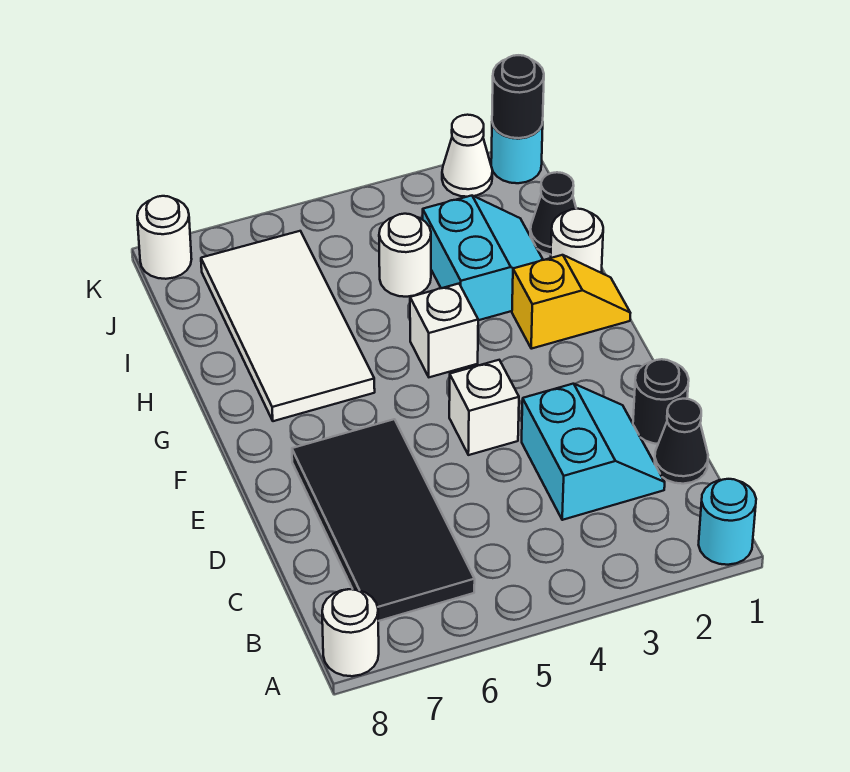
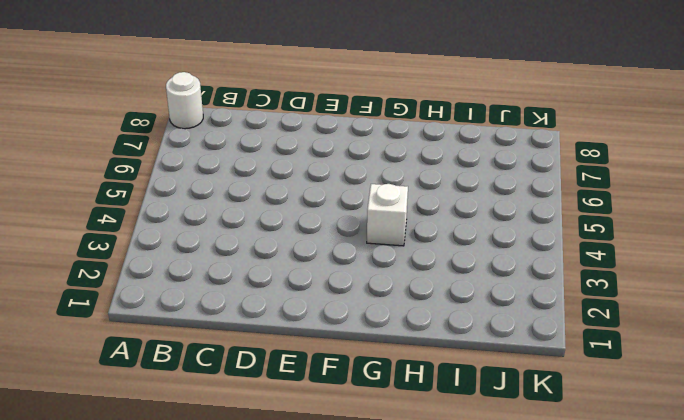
none -> cyan round brick A1 level 1
none -> black tile B6:E7 level 1
none -> black cone C1 level 1

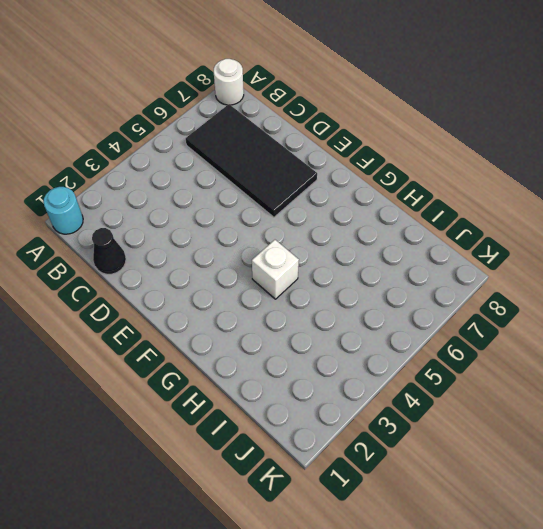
none -> cyan slope C2:D3 level 1 top 3
none -> black round brick D1 level 1
none -> white brick E4 level 1

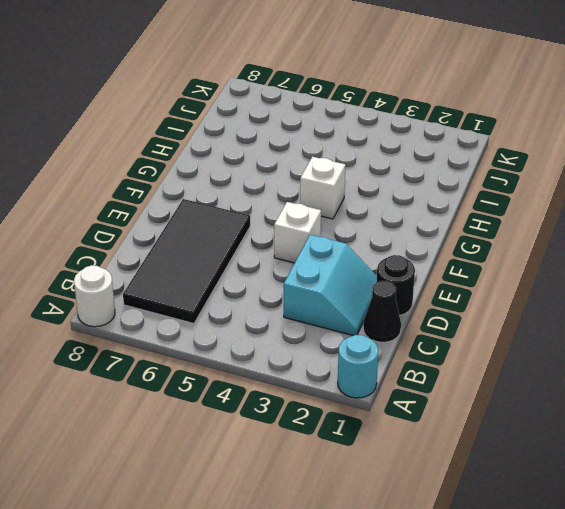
none -> yellow slope G1:G2 level 1 top 2
none -> white tile G6:J7 level 1
none -> white round brick H1 level 1

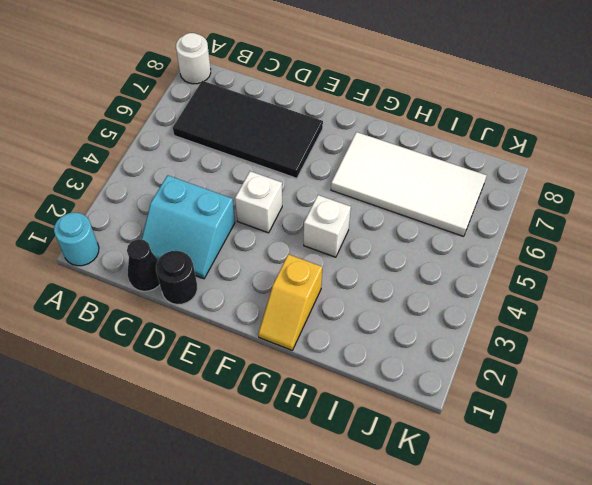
none -> white round brick H1 level 1
none -> cyan slope H2:I3 level 1 top 3
none -> black cone I1 level 1

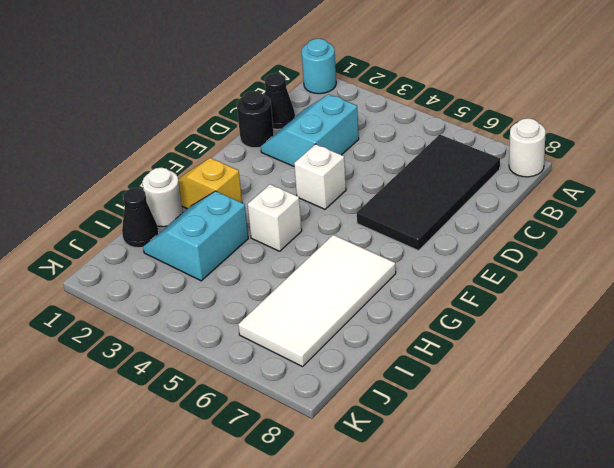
none -> white round brick I4 level 1
none -> cyan round brick K1 level 1
none -> white cone K2 level 1

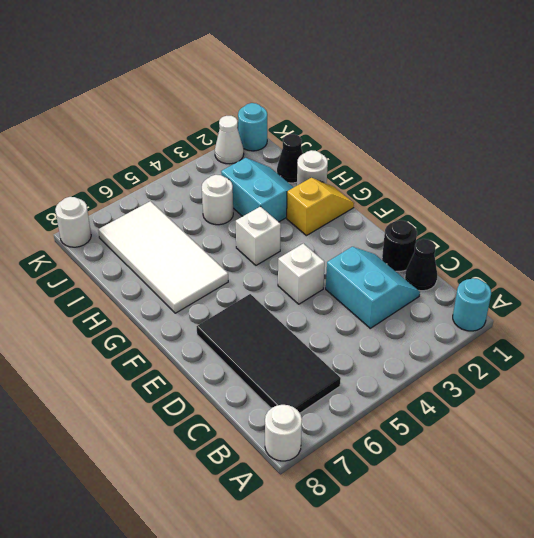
none -> black round brick K1 level 2

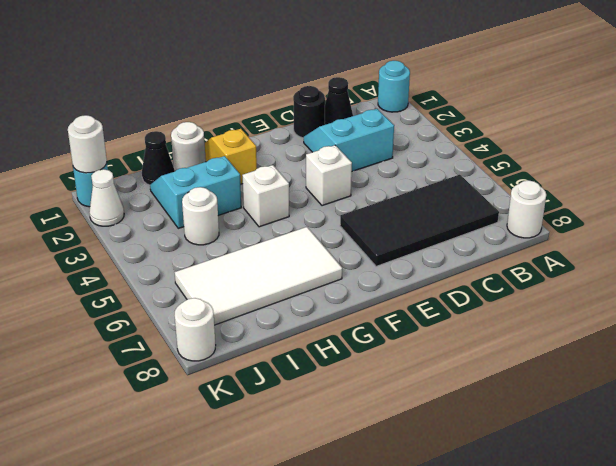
white round brick K1 level 2 -> black round brick K1 level 2

